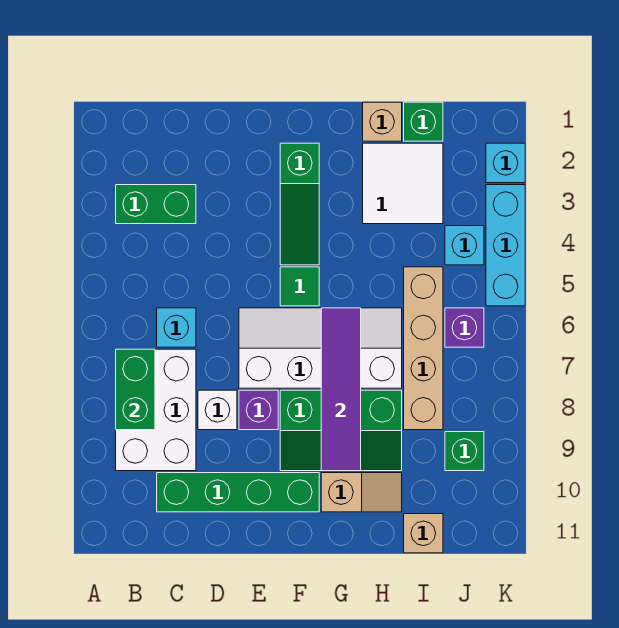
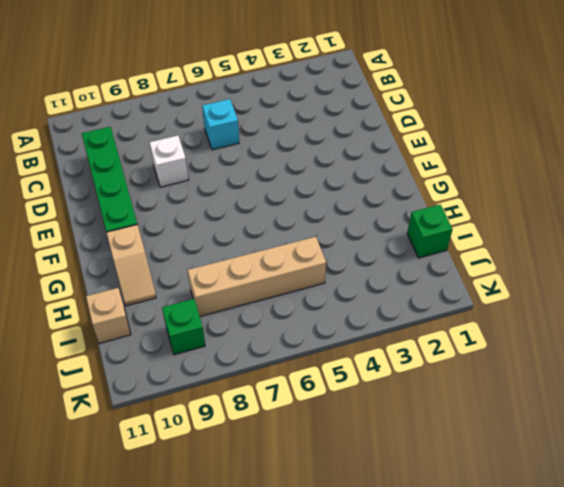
none -> green brick B3:C3 level 1
none -> white brick B7:C9 level 1
none -> white slope E6:H7 level 1 top 7

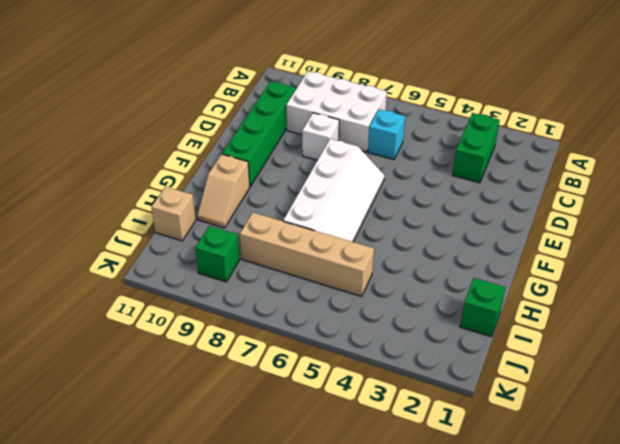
none -> purple brick E8 level 1
none -> green slope F2:F4 level 1 top 2
none -> green tile F5 level 1

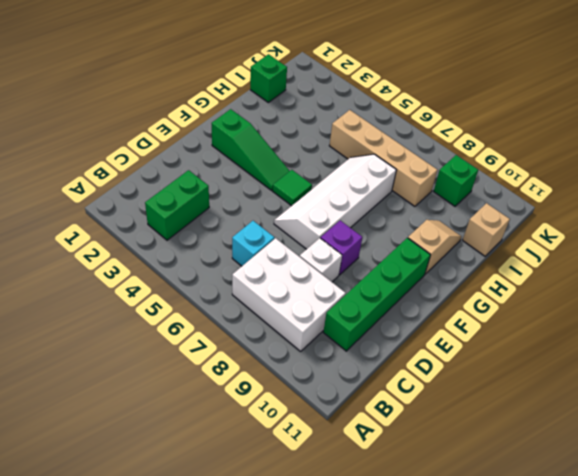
none -> green slope F8:H9 level 1 top 8
none -> tan brick H1 level 1
none -> white tile H2:I3 level 1

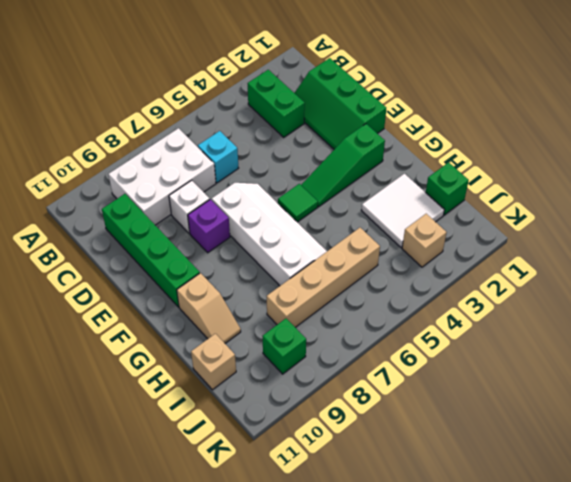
green slope C1:E2 level 1 top 1 -> green slope F8:H9 level 1 top 8
tan brick J3 level 1 -> tan brick H1 level 1
none -> cyan brick J4 level 1
none -> purple brick J6 level 1
none -> cyan brick K2 level 1

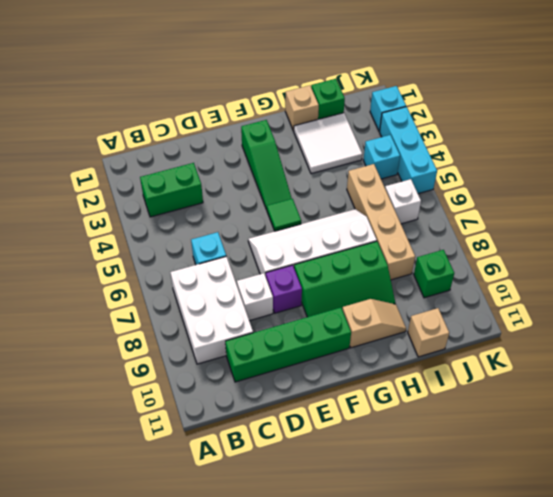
white brick J6 level 1 -> purple brick J6 level 1
none -> green brick B7:B8 level 2
none -> purple tile G6:G9 level 2

